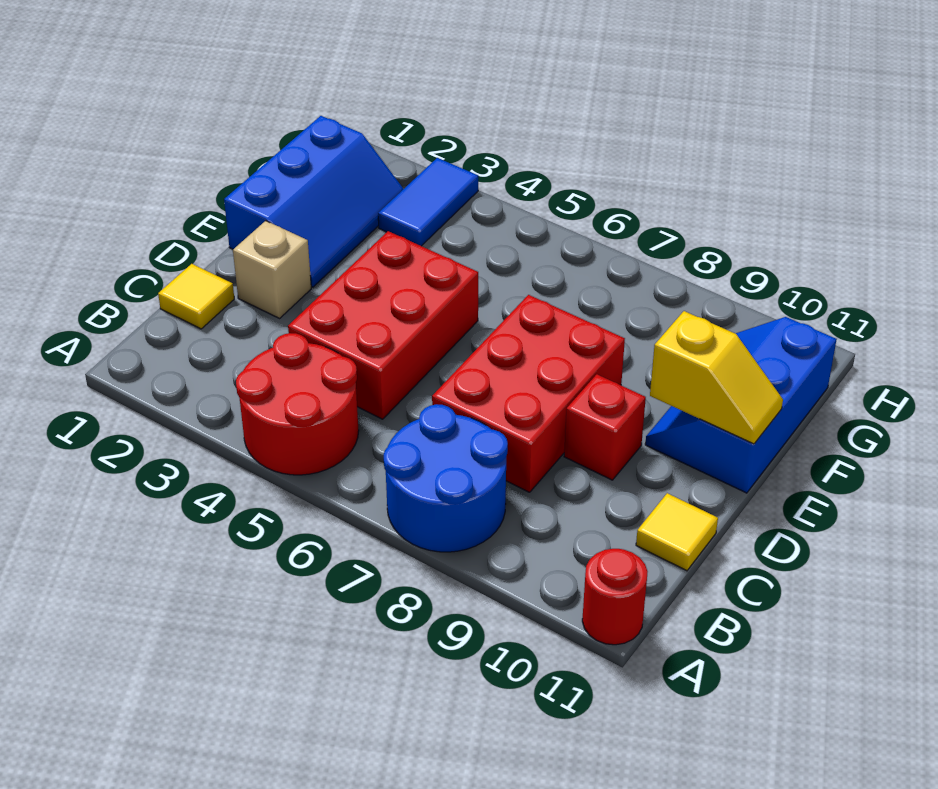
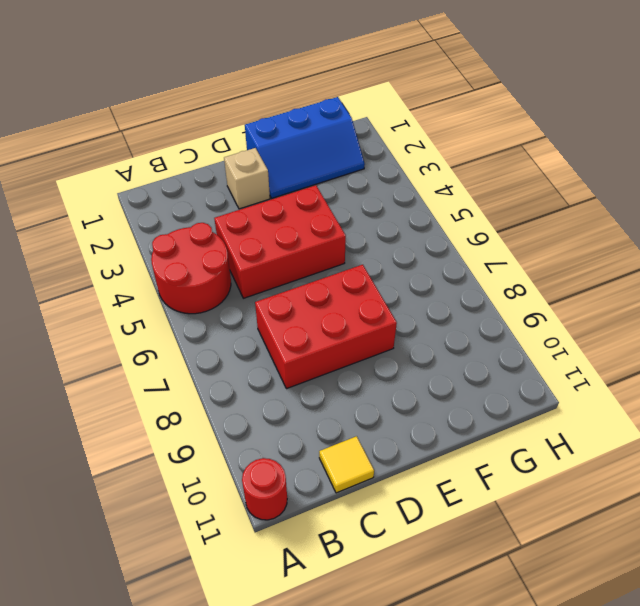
none -> blue round brick A7:B8 level 1
none -> yellow tile C1 level 1
none -> red brick D9 level 1

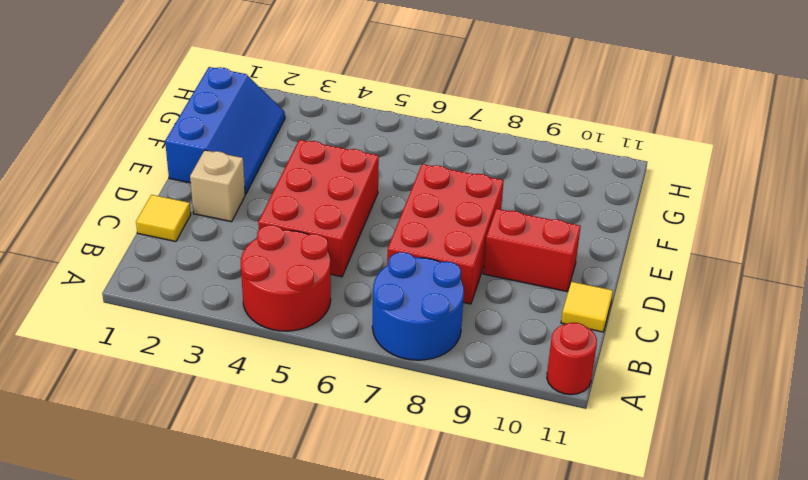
red brick D9:D10 level 1 -> red brick D9 level 1
none -> blue slope E10:G11 level 1 top 11
none -> blue tile G3:H3 level 1
none -> yellow slope E10:E11 level 2 top 10

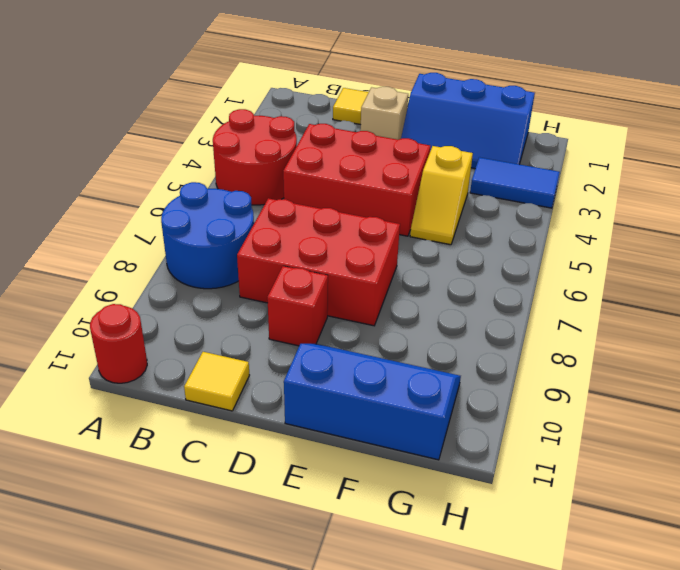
yellow slope F4:F5 level 1 top 4 -> yellow slope E10:E11 level 2 top 10

